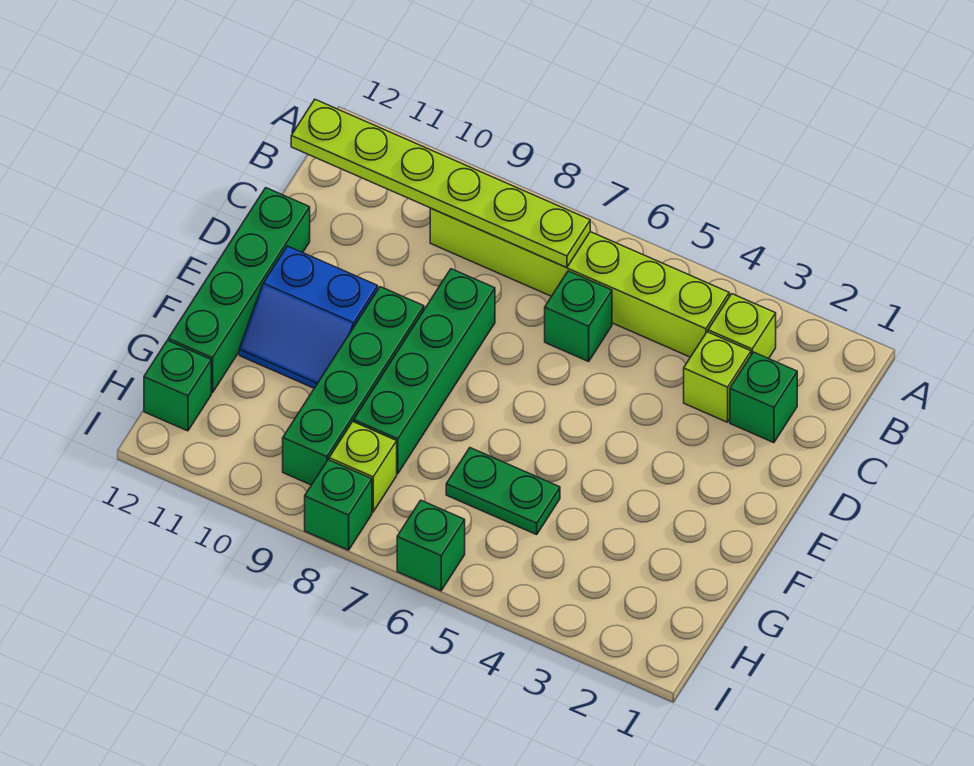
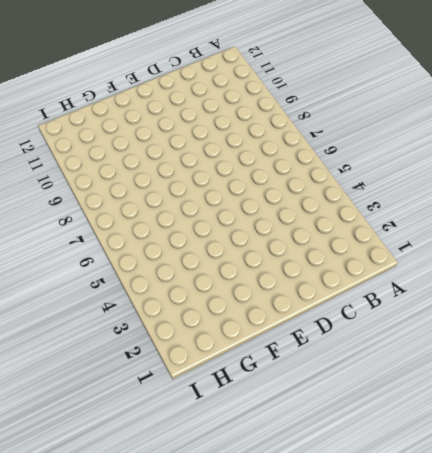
none -> lime brick B3 level 1
none -> lime brick B4:B9 level 1
none -> green brick C2 level 1

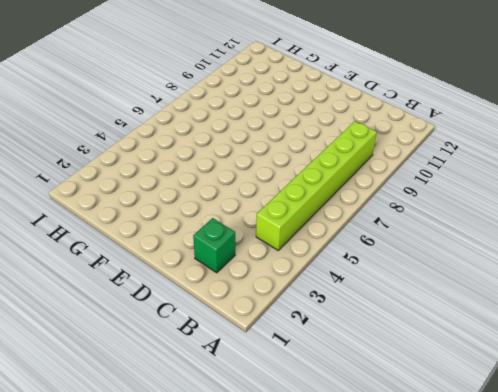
none -> lime brick B3 level 1
none -> lime brick C3 level 1
none -> green brick C6 level 1

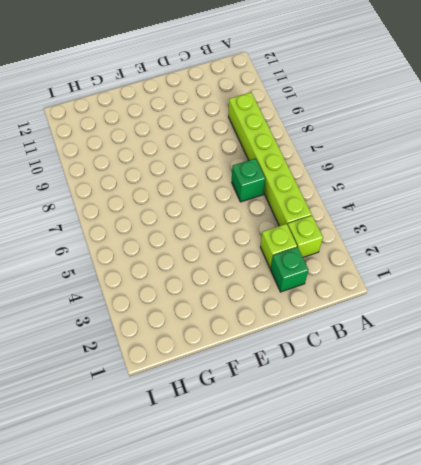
none -> green brick D8:G8 level 1
none -> green brick D12:G12 level 1
none -> green brick E9:H9 level 1

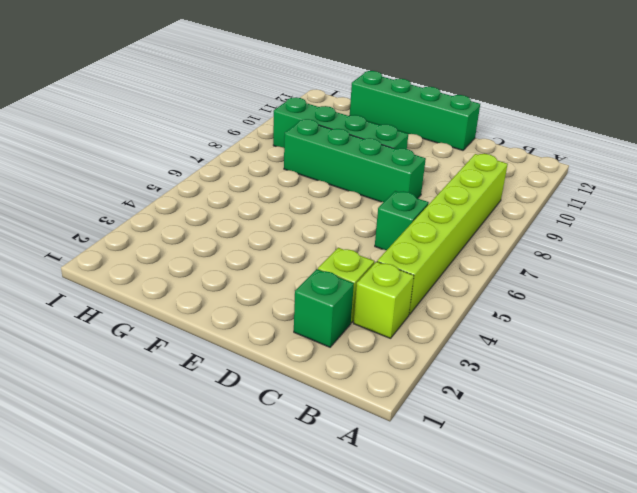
none -> blue slope E10:F11 level 1 top E
none -> green plate G5:G6 level 1
none -> lime brick H8 level 1

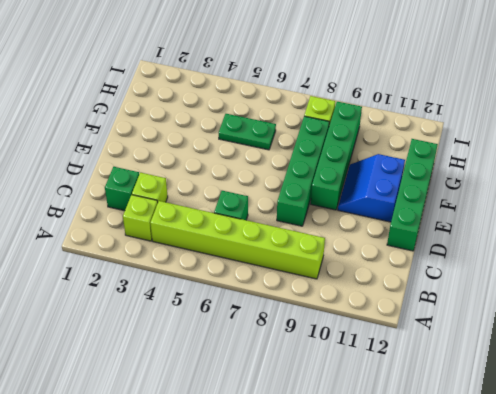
blue slope E10:F11 level 1 top 11 -> blue slope E10:F11 level 1 top E
none -> green brick H12 level 1
none -> green brick I6 level 1
none -> green brick I8 level 1

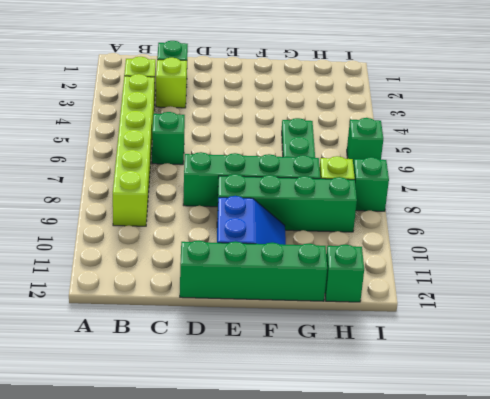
none -> lime plate B7:B12 level 2

